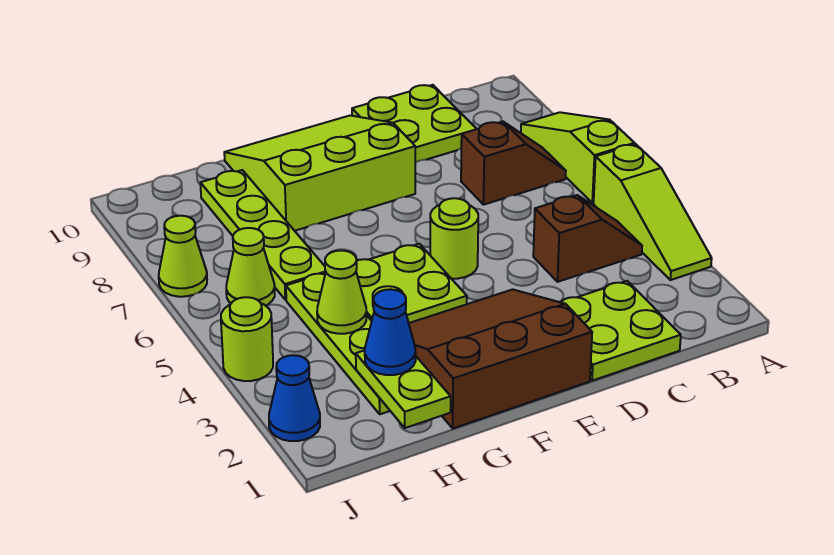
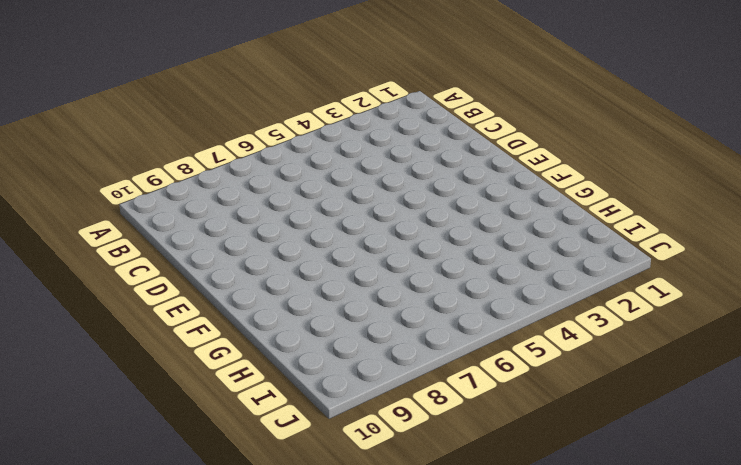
none -> lime slope A3:A5 level 1 top 5
none -> lime slope A6:A8 level 1 top 6
none -> brown slope B4:C4 level 1 top C

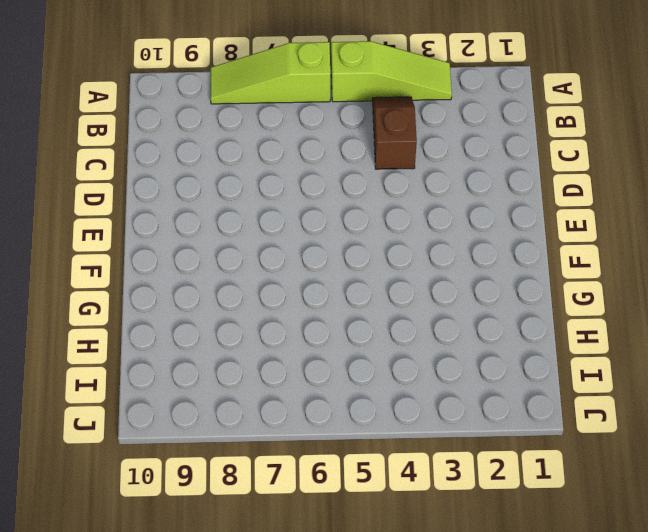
none -> brown slope B7:C7 level 1 top C
none -> lime plate C1:D2 level 1
none -> lime plate C9:D10 level 1

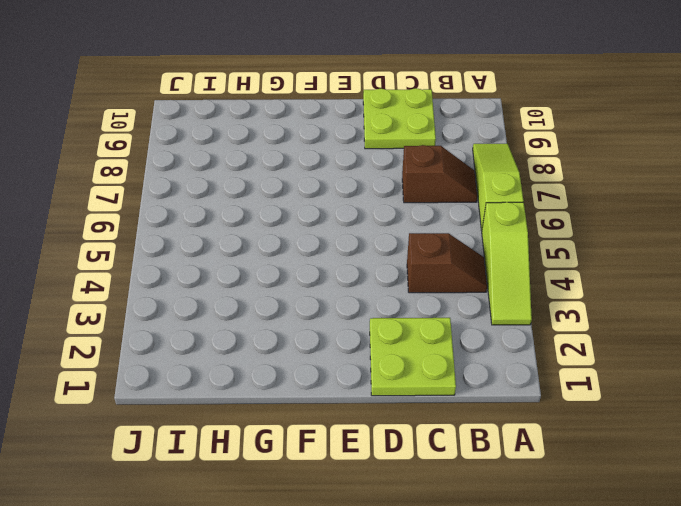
none -> brown slope E1:G3 level 1 top 1
none -> lime round brick E5 level 1
none -> lime slope E8:G10 level 1 top 8

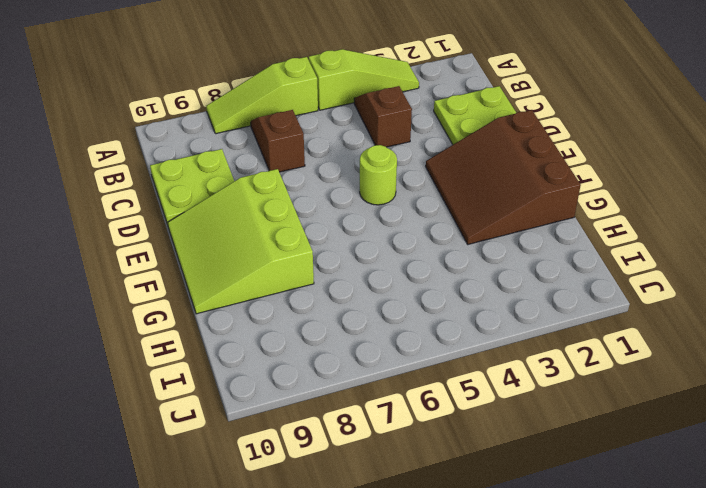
none -> lime plate F4:G5 level 1
none -> lime plate H2:H5 level 1
none -> lime plate H6:H9 level 1

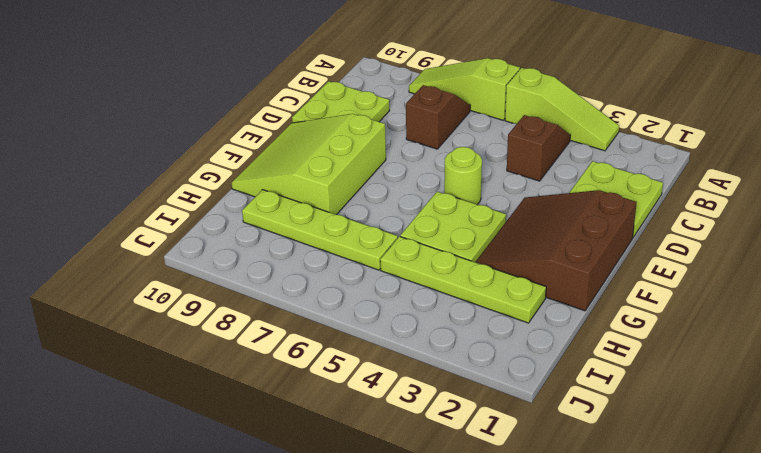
none -> lime cone I6 level 1
none -> blue cone J2 level 1
none -> lime round brick J4 level 1

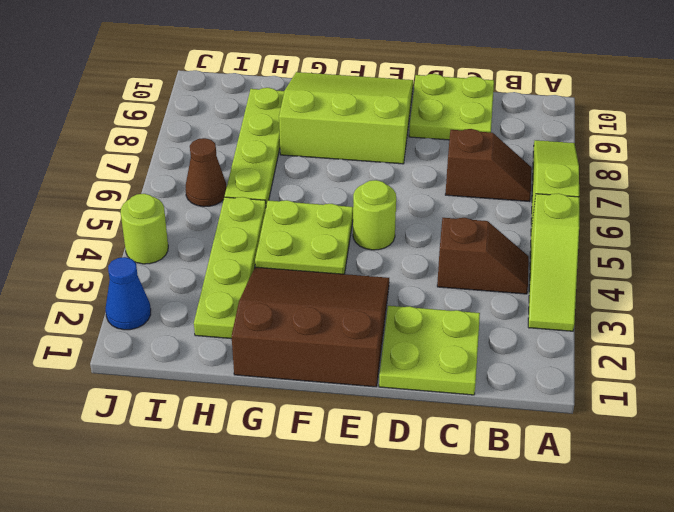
brown cone I6 level 1 -> lime cone I6 level 1
none -> lime cone J7 level 1
none -> lime plate H1:H2 level 2
none -> lime cone H4 level 2

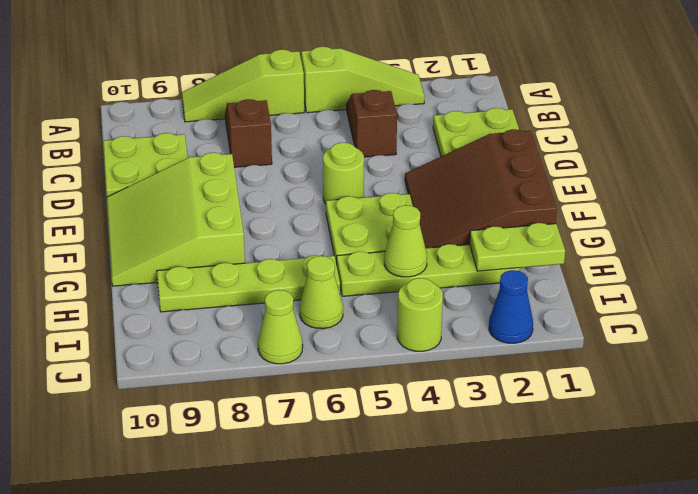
none -> blue cone H2 level 3

